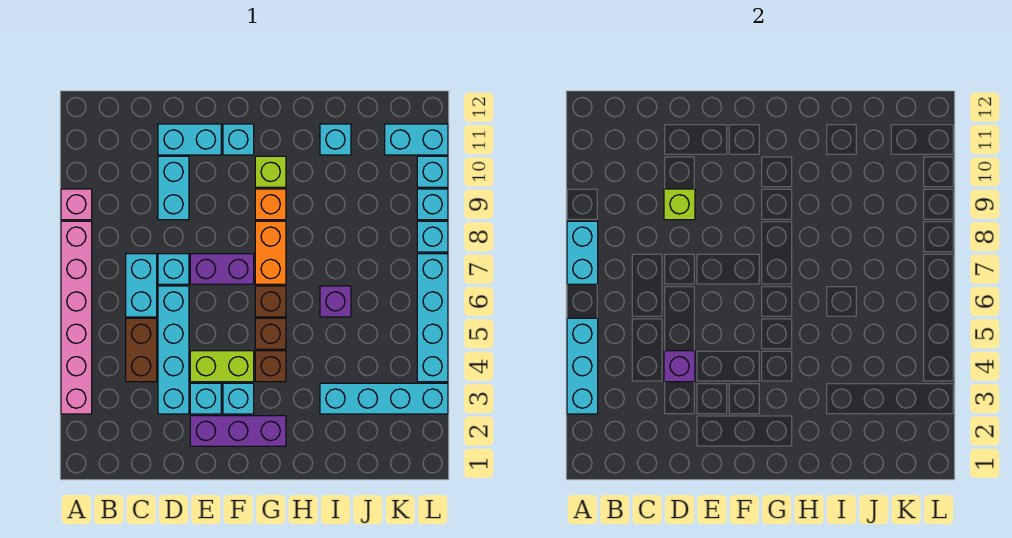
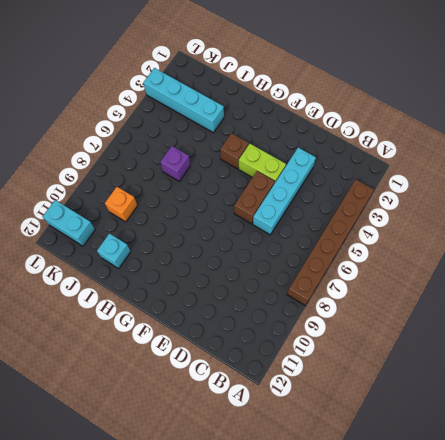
brown brick A3:A8 level 1 -> pink brick A3:A8 level 1
brown brick E5:E6 level 1 -> brown brick C4:C5 level 1
orange brick J9 level 1 -> orange brick G9 level 1
none -> pink brick A9 level 1
none -> cyan brick C6:C7 level 1
none -> cyan brick D7 level 1
none -> cyan brick D9:D10 level 1

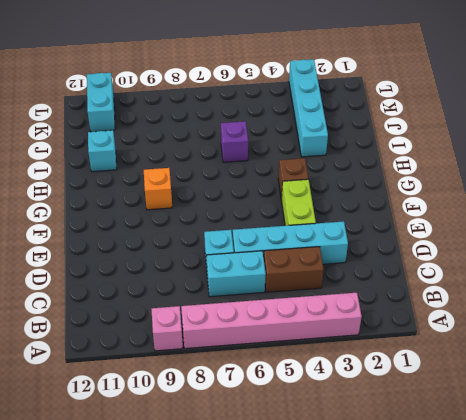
none -> cyan brick D9:D10 level 1
none -> cyan brick D11:E11 level 1
none -> purple brick E2:G2 level 1
none -> cyan brick E3 level 1

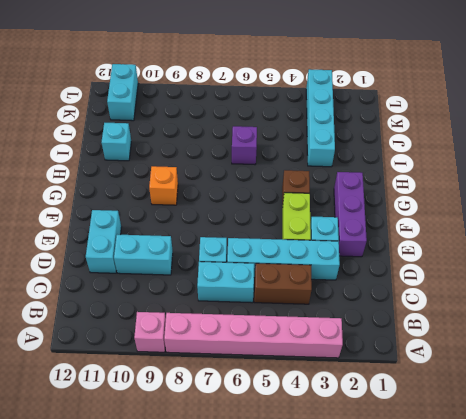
none -> purple brick E7:F7 level 1
none -> cyan brick F3 level 1
none -> cyan brick F11 level 1
none -> brown brick G5 level 1

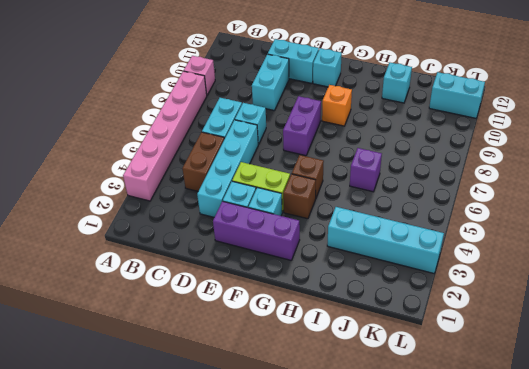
purple brick F7:F8 level 1 -> purple brick E7:F7 level 1
none -> brown brick G6 level 1
none -> orange brick G7:G8 level 1
none -> lime brick G10 level 1
none -> cyan brick L4:L7 level 1

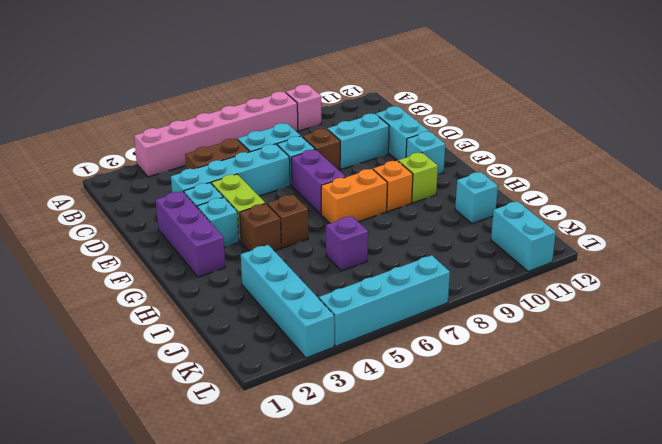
brown brick D8 level 1 -> brown brick G6 level 1
none -> cyan brick L8 level 1
none -> cyan brick L9 level 1
none -> cyan brick L10 level 1
none -> cyan brick A3:A5 level 2

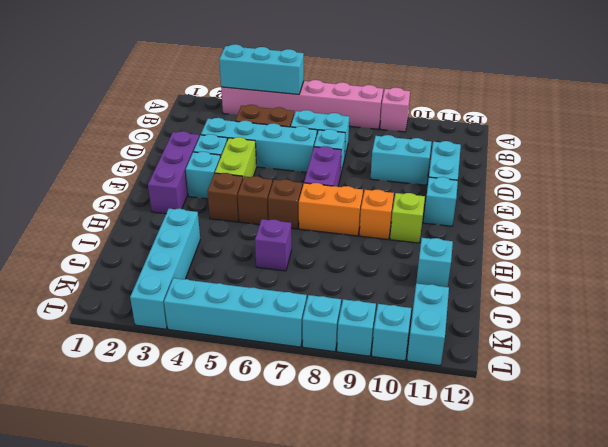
none -> cyan brick A7:A8 level 2
none -> purple brick D4 level 2
none -> lime brick D9 level 2

